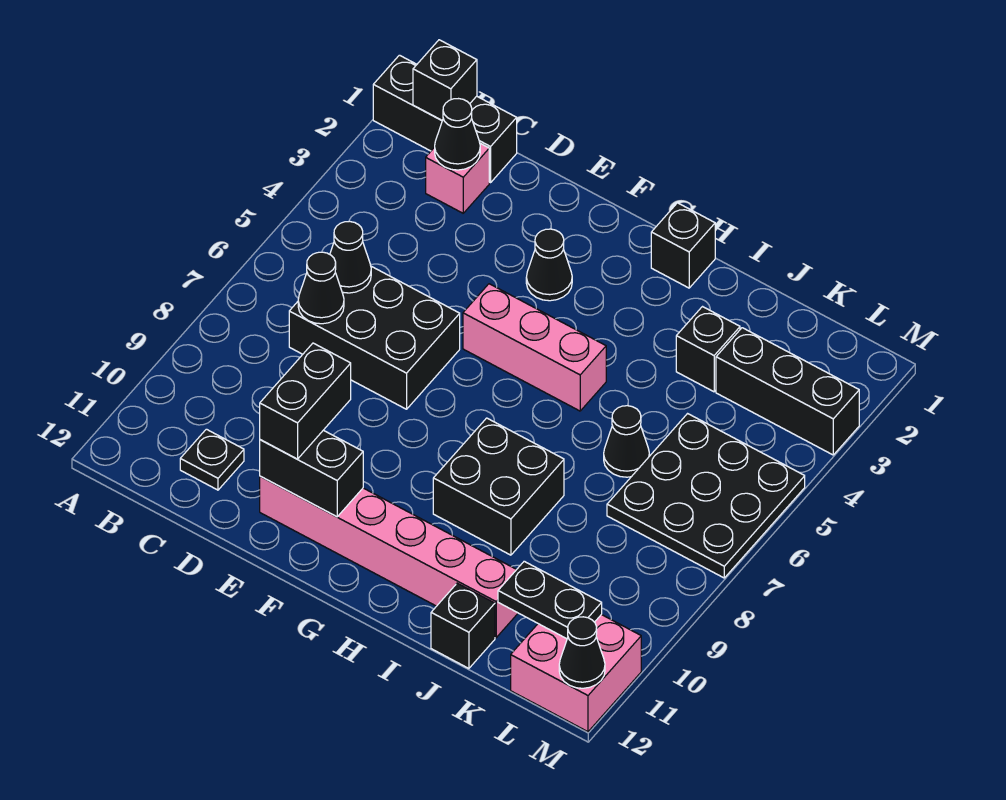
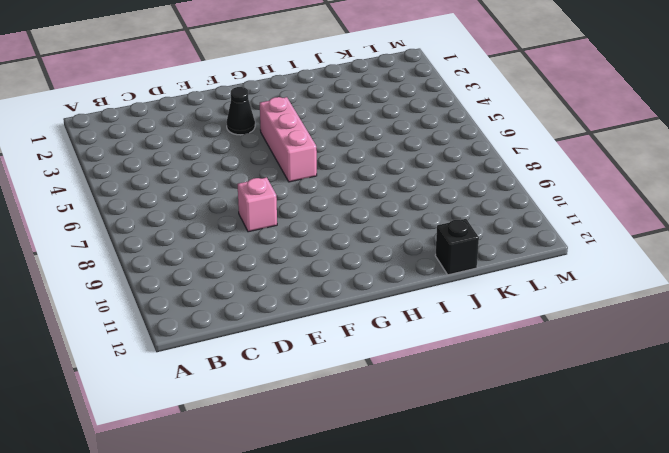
pink brick E8 level 1 -> pink brick C2 level 1
pink brick G4:G6 level 1 -> pink brick F5:H5 level 1
none -> black brick A1:C1 level 1
none -> black brick C6:E7 level 1
none -> black plate C11 level 1

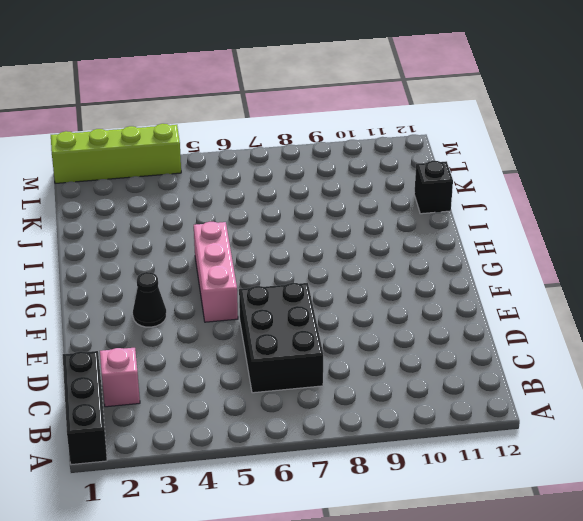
lime brick M1:M4 level 1 -> black brick K3:M3 level 1
none -> black plate C11 level 1
none -> pink brick E11:J11 level 1
none -> black brick H1 level 1

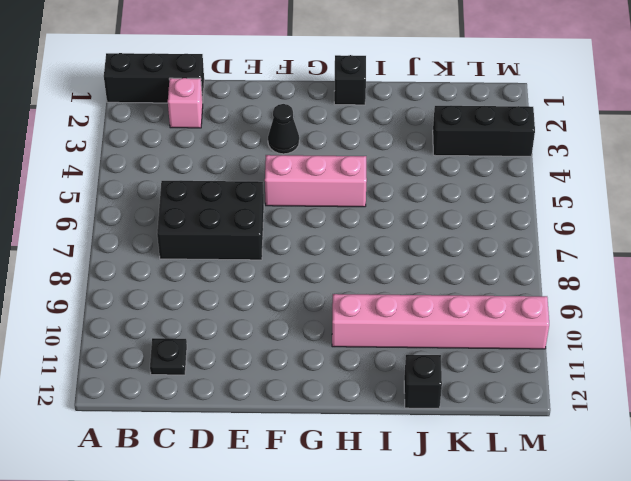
pink brick H10:M10 level 1 -> pink brick E11:J11 level 1
none -> black brick H8:I9 level 1
none -> black brick J3 level 1
none -> black cone J6 level 1

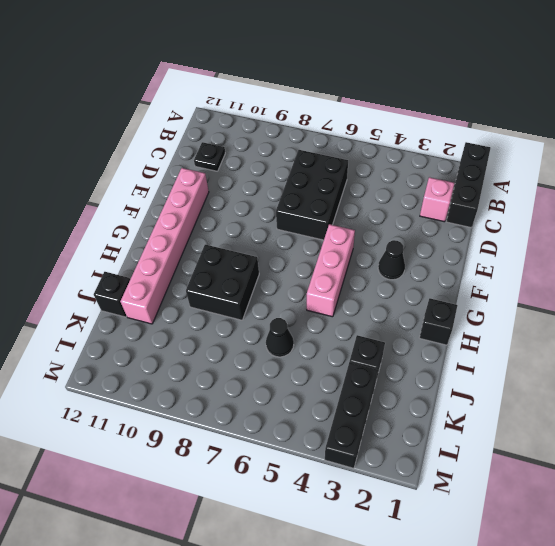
none -> black plate K5:M7 level 1
none -> pink brick L11:M12 level 1
none -> black brick B1 level 2

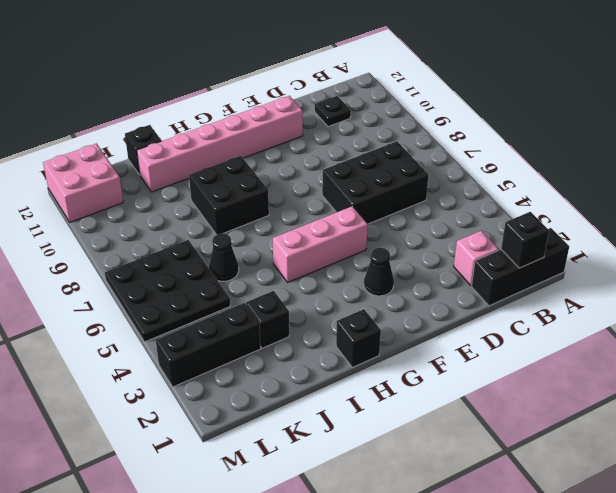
none -> black cone C2 level 2
none -> black cone C6 level 2
none -> black cone C7 level 2

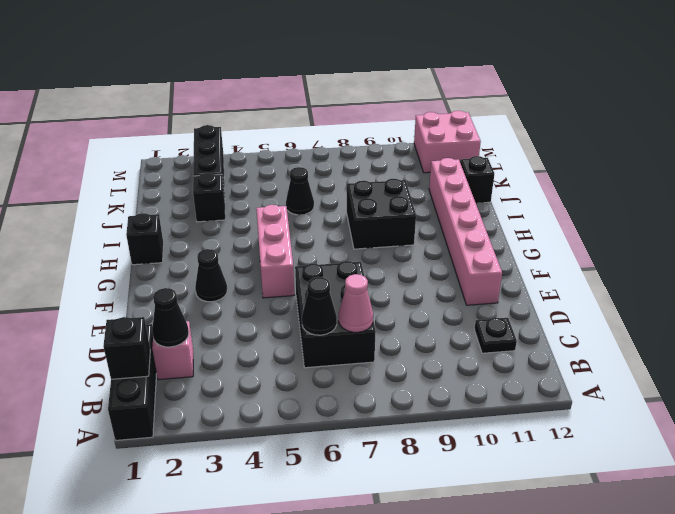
pink cone C7 level 2 -> black cone C7 level 2
none -> black plate K5:M7 level 1
none -> black brick E11:F11 level 2
none -> black plate K11:L11 level 2

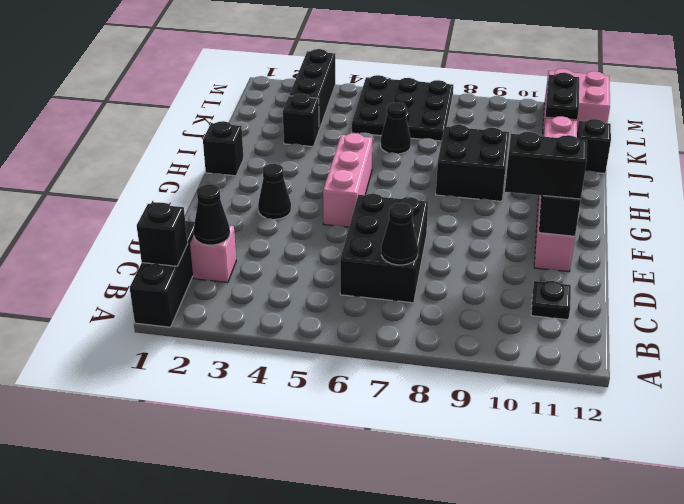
none -> black cone C6 level 2
none -> black cone M12 level 2

